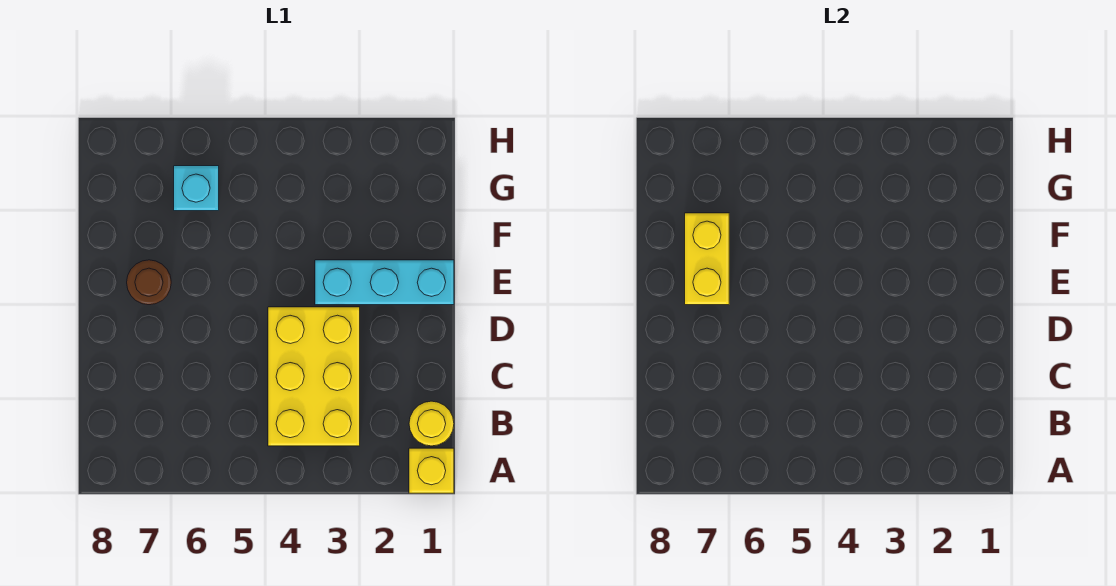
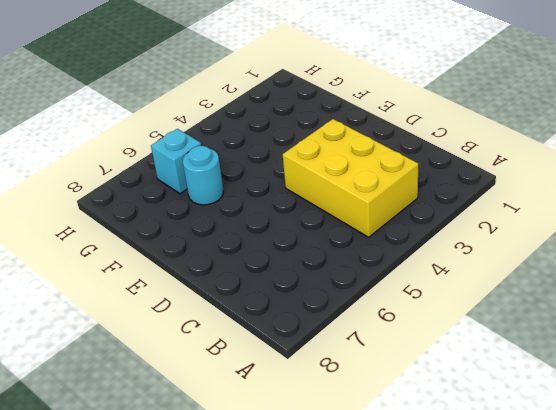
cyan round brick F6 level 1 -> none
none -> yellow brick A1 level 1
none -> yellow round brick B1 level 1

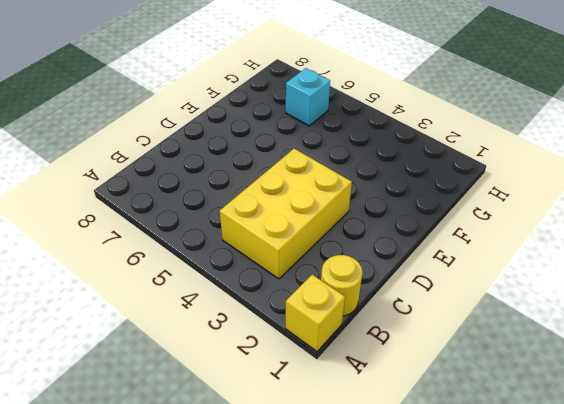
none -> cyan brick E1:E3 level 1
none -> brown round brick E7 level 1

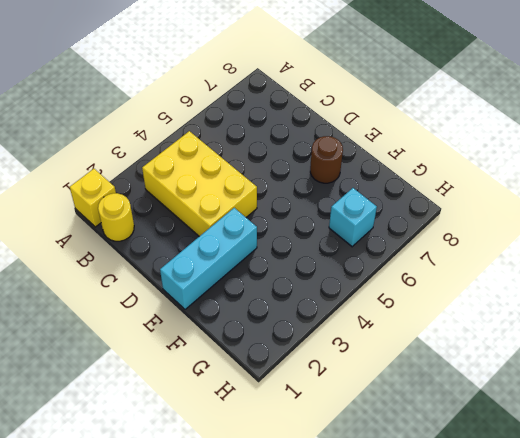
none -> yellow brick E7:F7 level 2

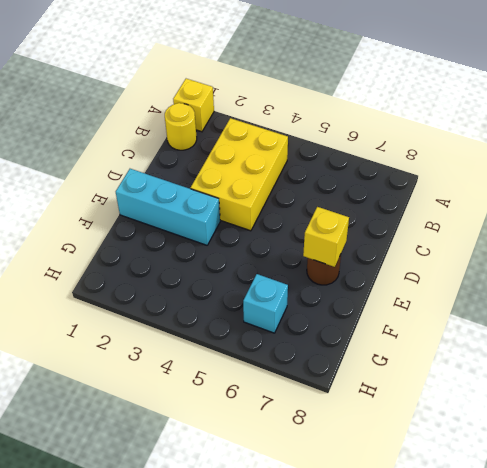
yellow brick E7 level 2 -> yellow brick E7:F7 level 2

